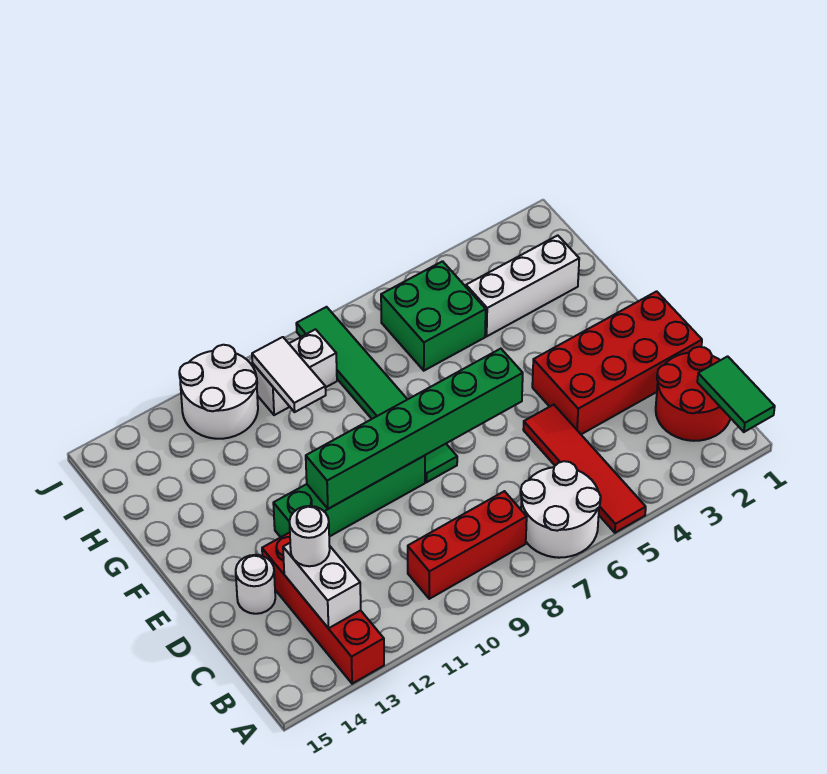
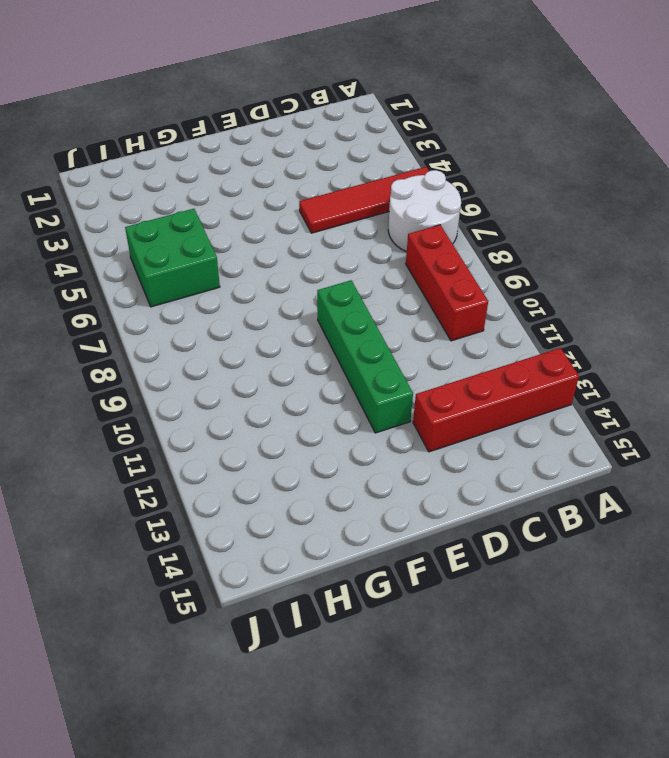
none -> red round brick B1:C2 level 1
none -> red brick D1:E4 level 1
none -> white round brick D14 level 1

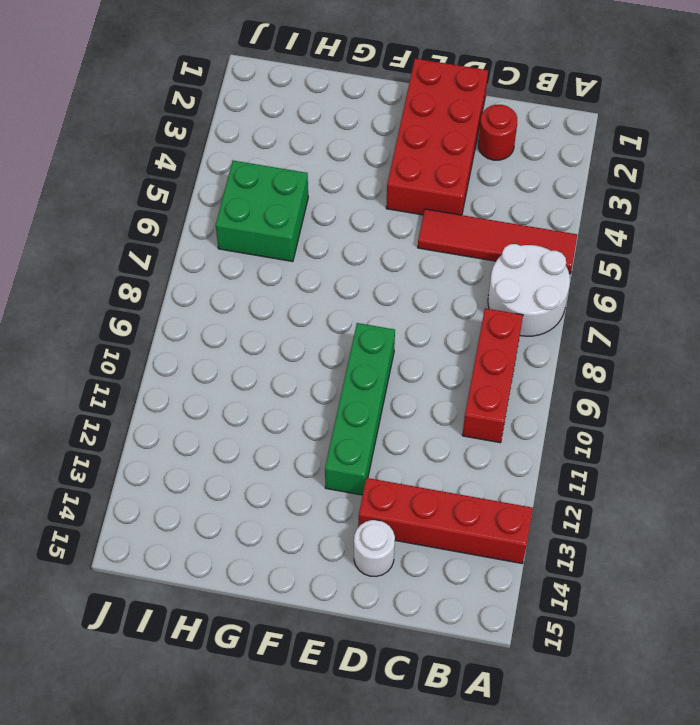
red round brick C2 level 1 -> red round brick B1:C2 level 1
none -> green tile E8:J8 level 1
none -> white brick H2:H4 level 1
none -> white brick I9:I10 level 1

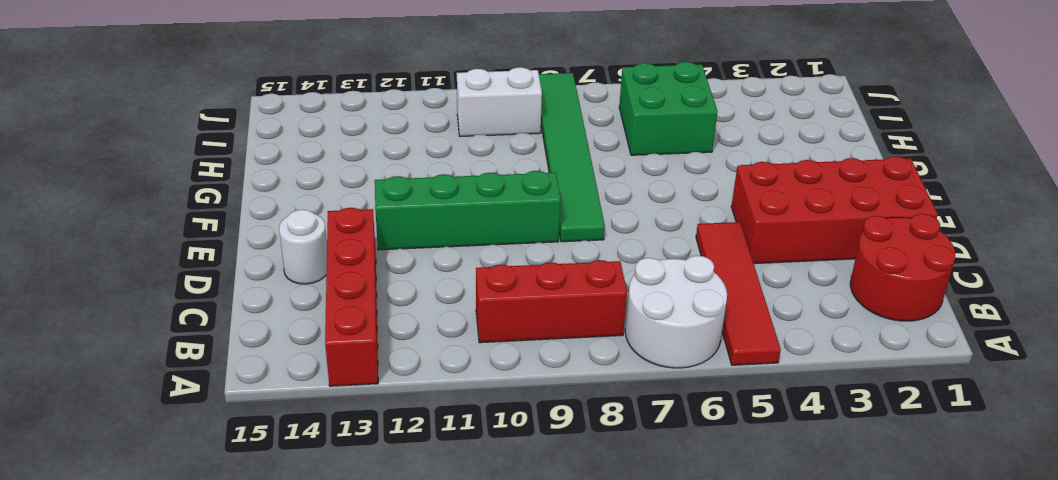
none -> white brick H2:H4 level 1
none -> white round brick I11:J12 level 1
none -> green tile A1:B1 level 2

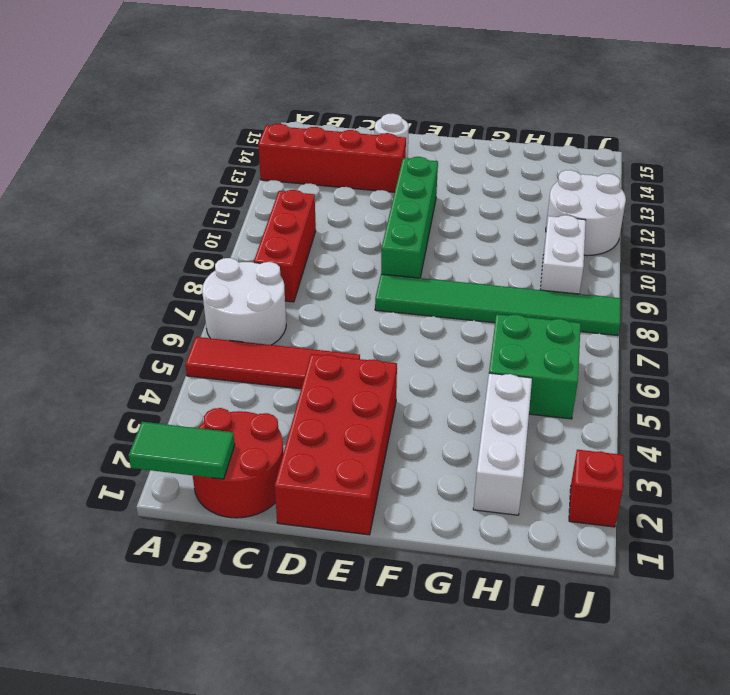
red brick J2 level 1 -> none
none -> white brick B13:C13 level 2
none -> green brick E6:E11 level 2
none -> white tile H10:I10 level 2

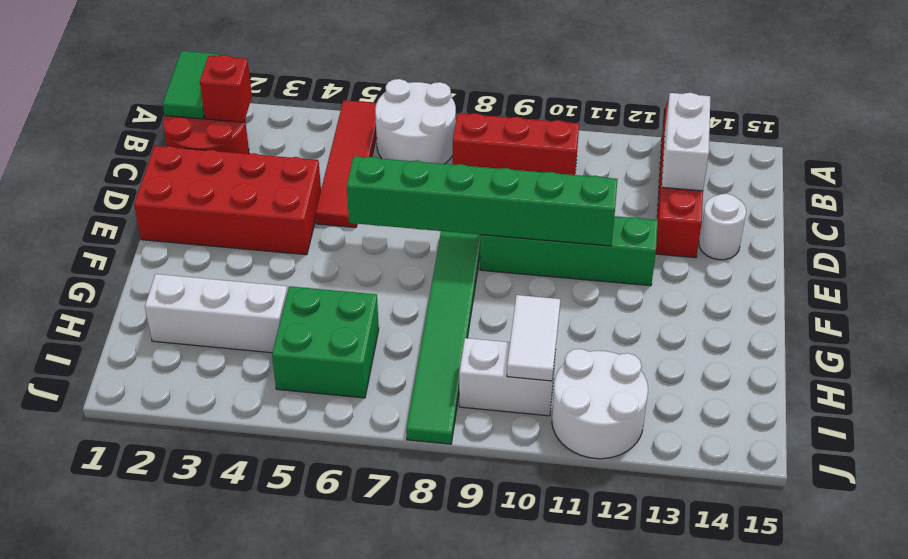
red brick B2 level 2 -> none
none -> white round brick C13 level 3

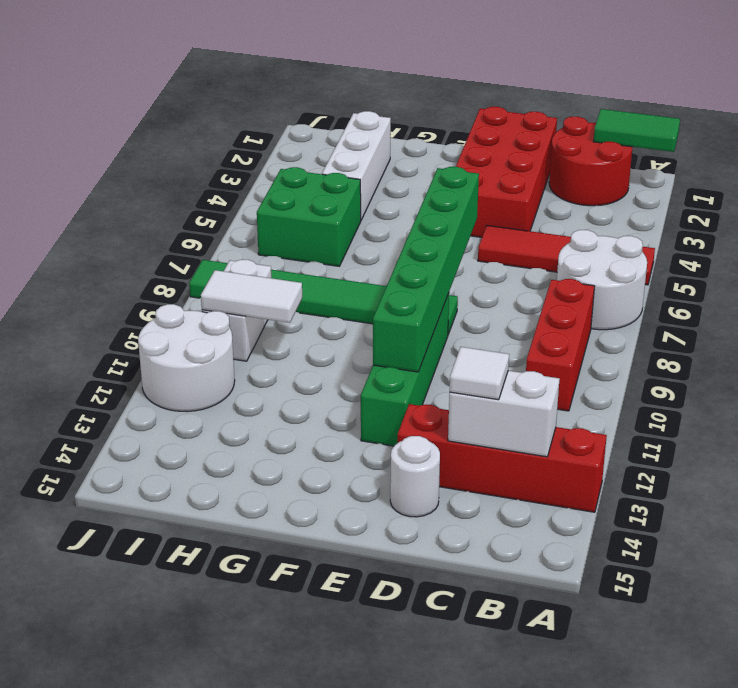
white tile C13 level 3 -> white round brick C13 level 3

